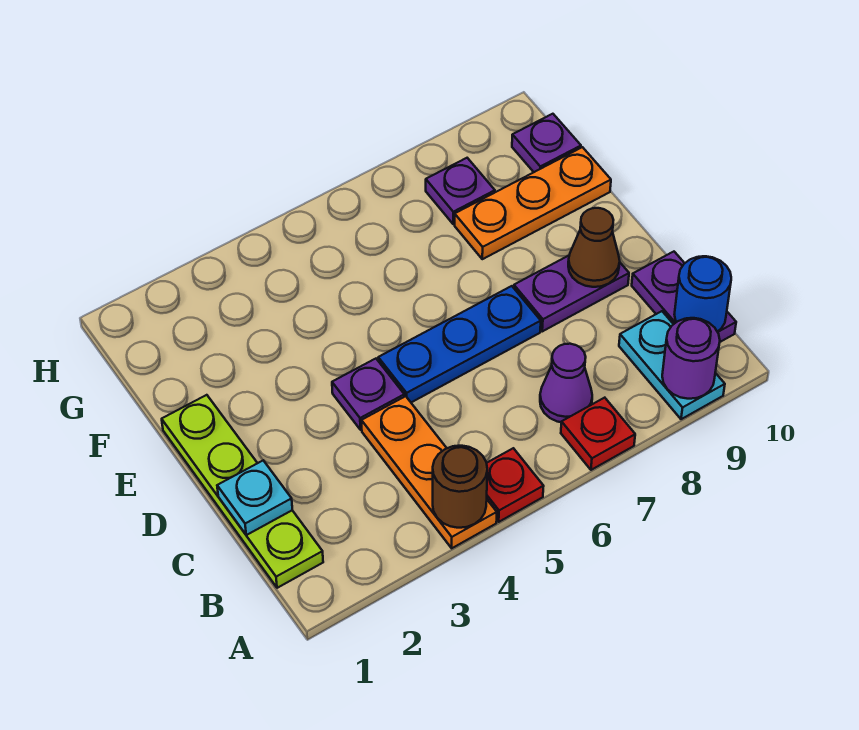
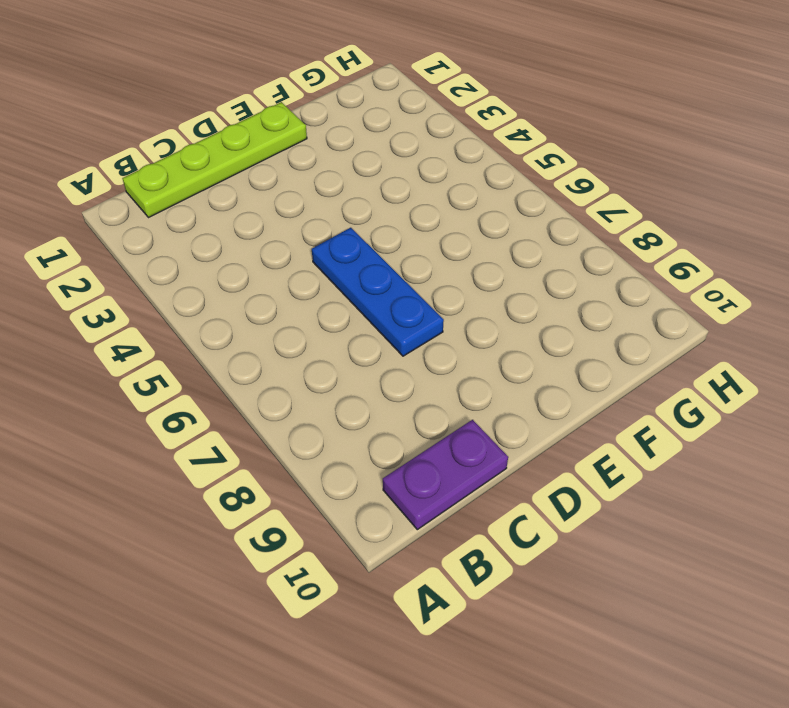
none -> orange plate A4:C4 level 1
none -> red plate A5 level 1
none -> red plate A7 level 1

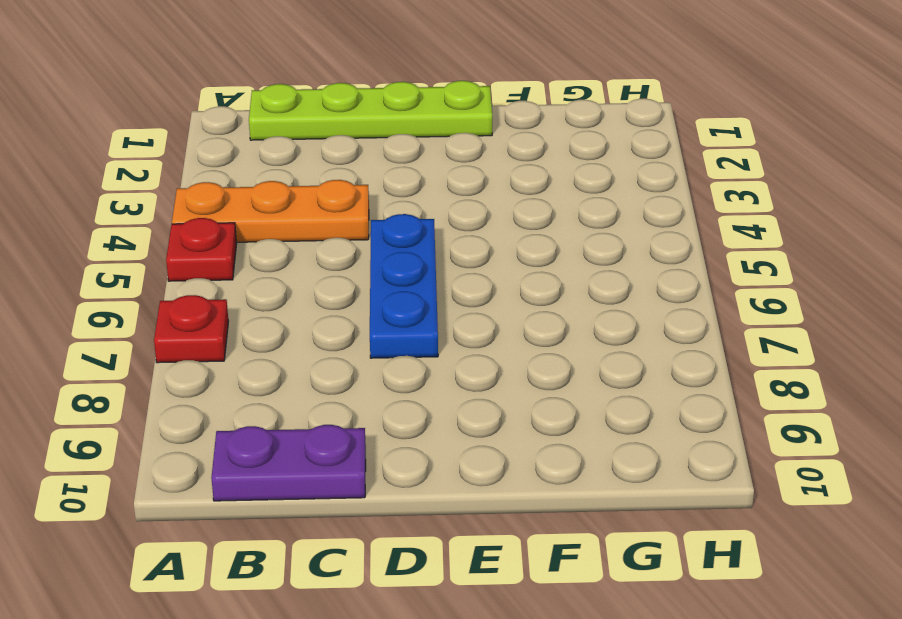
none -> cyan plate A9:B9 level 1
none -> purple cone B7 level 1
none -> purple plate D4 level 1

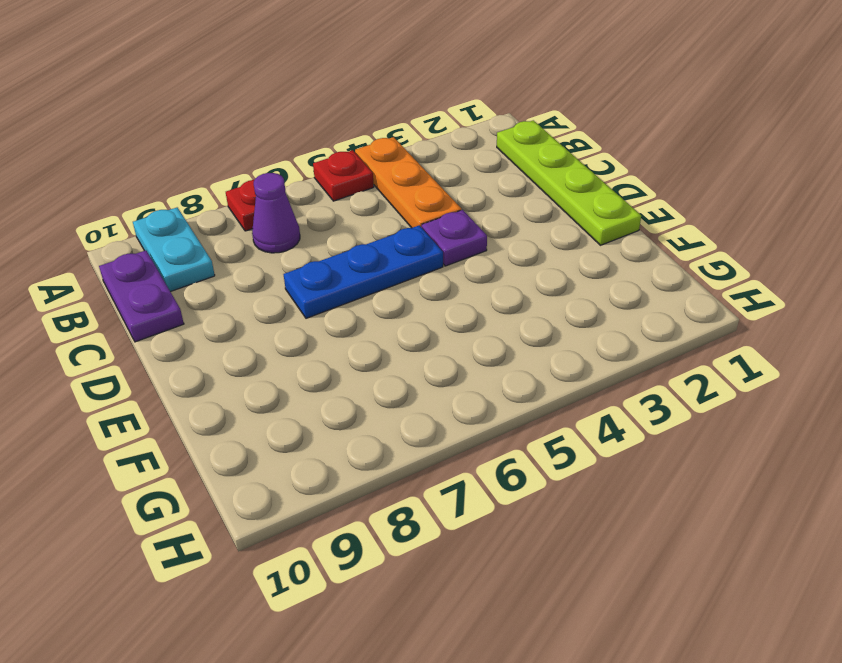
none -> purple plate D8:D9 level 1
none -> orange plate F8:F10 level 1
none -> purple plate G8 level 1

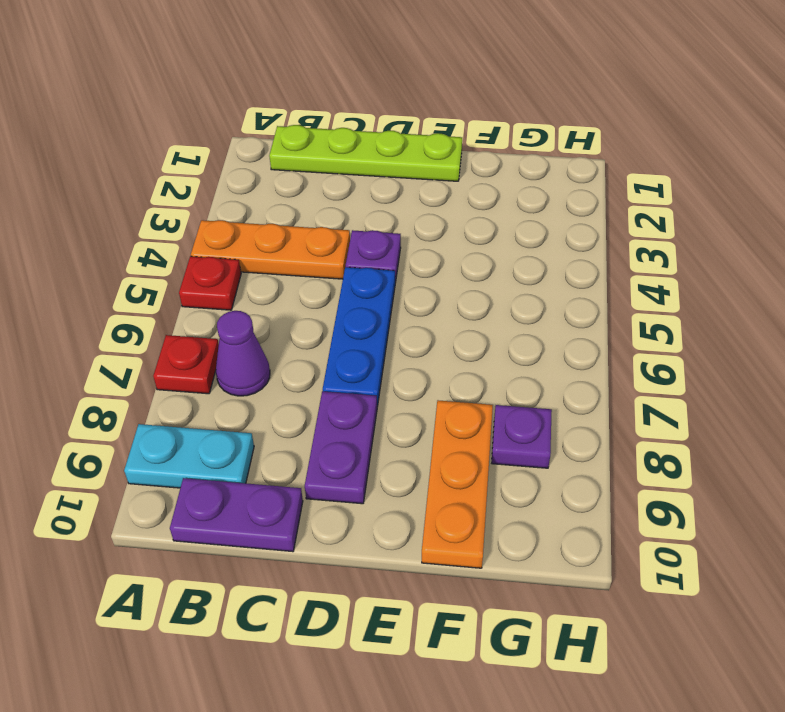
none -> purple plate G10 level 1
none -> brown round brick A4 level 2
none -> purple round brick A9 level 2

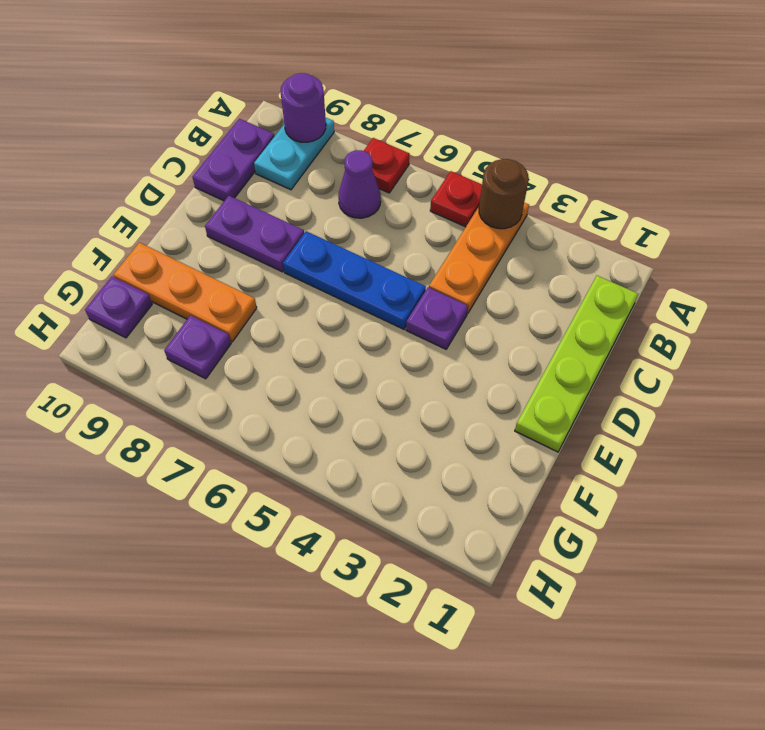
none -> blue round brick B10 level 2
none -> cyan plate C1 level 2
none -> brown cone D9 level 2

